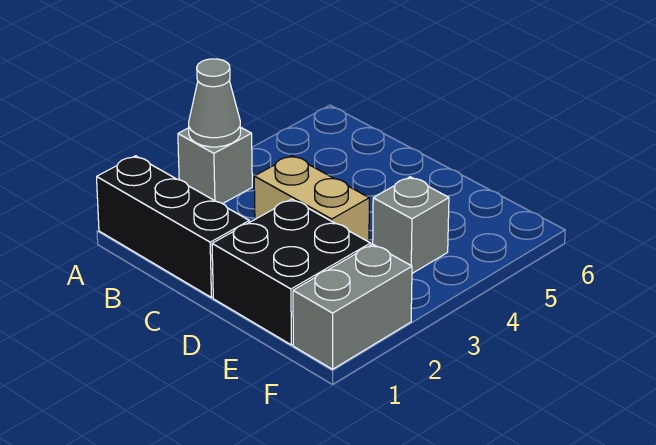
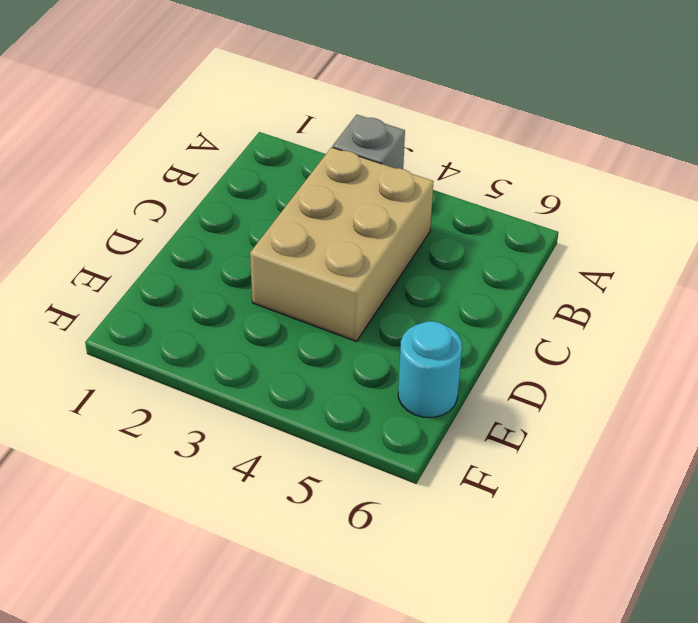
tan brick B3:D4 level 1 -> tan brick C3:D3 level 1
cyan round brick E6 level 1 -> none
none -> black brick A1:C1 level 1
none -> black brick D1:E2 level 1

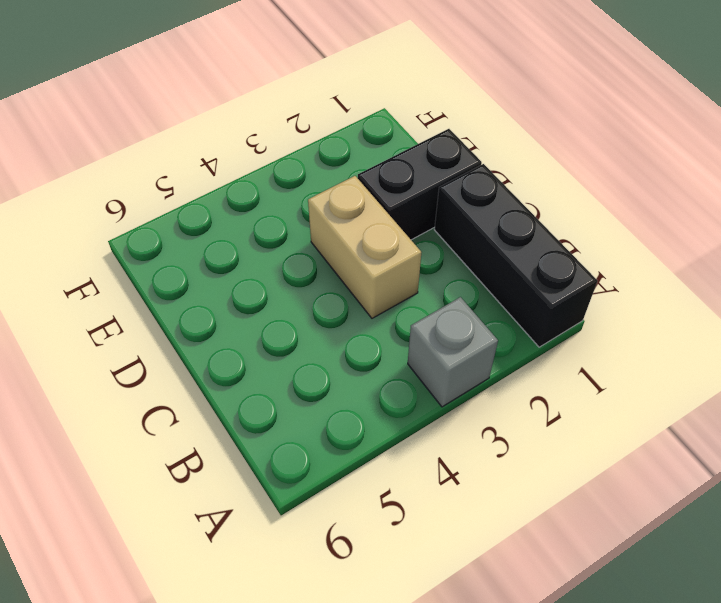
black brick D1:D2 level 1 -> black brick D1:E2 level 1
none -> grey brick E4 level 1
none -> grey brick F1:F2 level 1

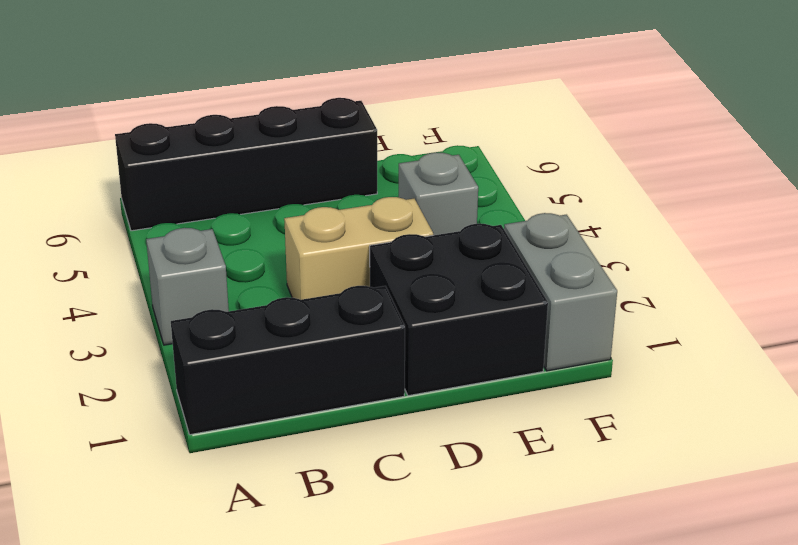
black brick A6:D6 level 1 -> none
none -> grey cone A3 level 2

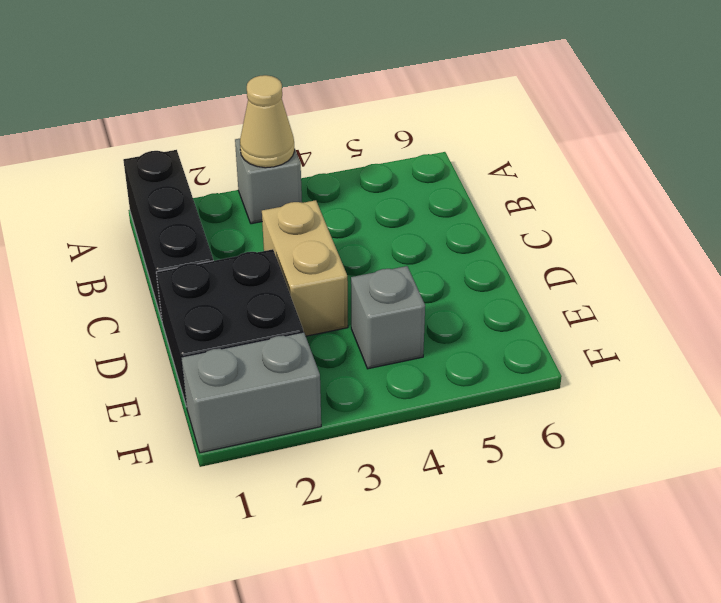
tan cone A3 level 2 -> grey cone A3 level 2

